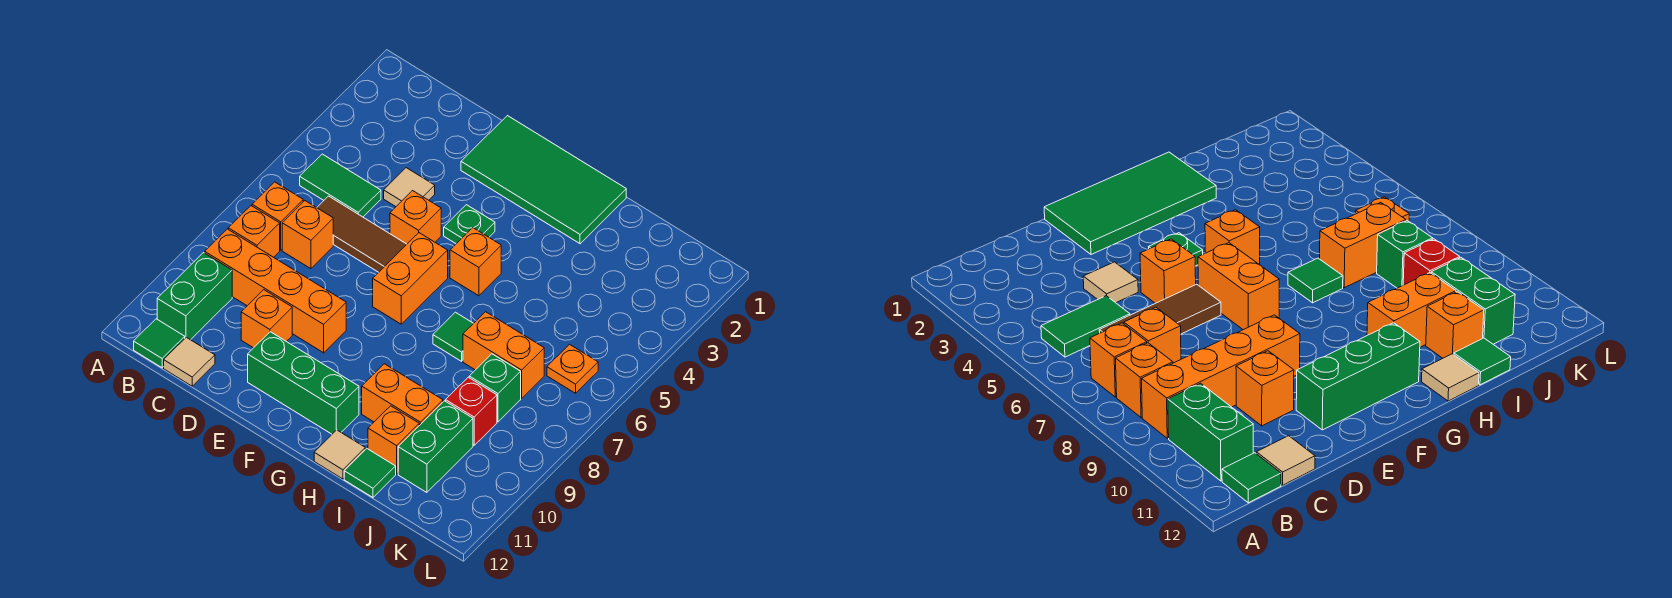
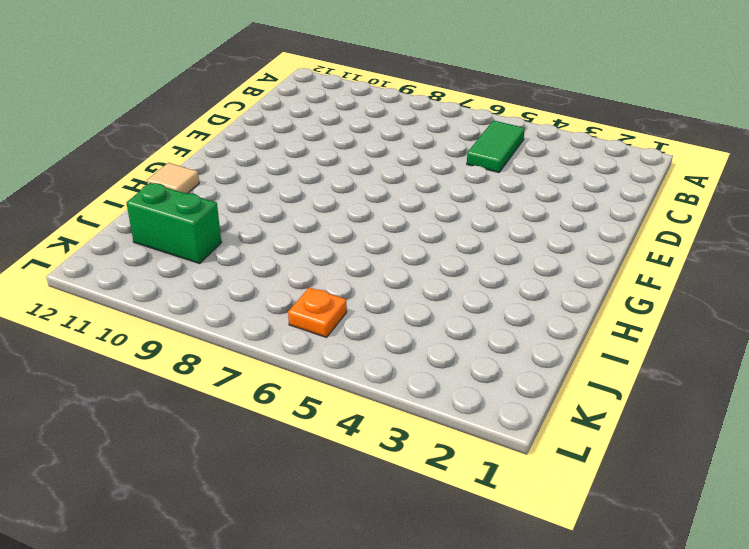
none -> orange brick B7 level 1
none -> orange brick B8 level 1
none -> orange brick B9:E9 level 1

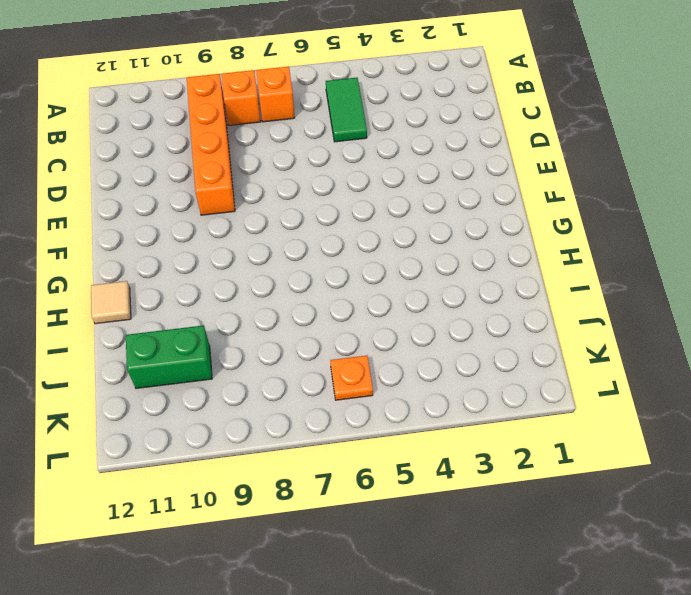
none -> green brick B10:B11 level 1
none -> green tile B12 level 1
none -> brown tile C6:E6 level 1

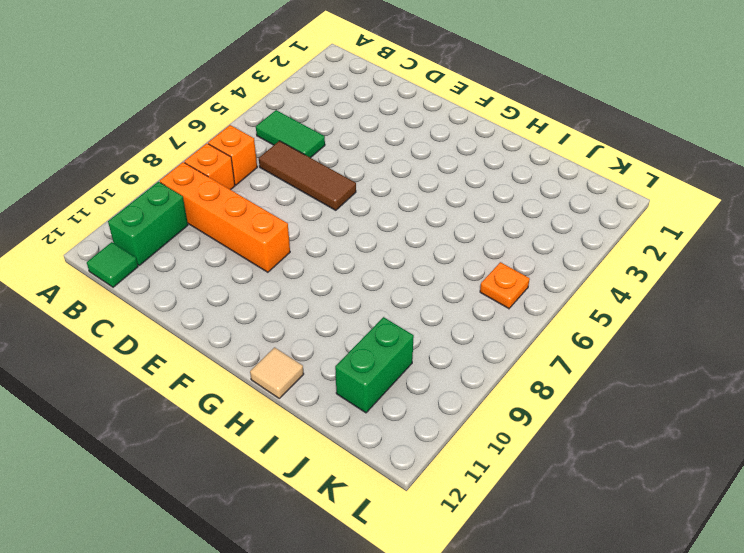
none -> orange brick C7 level 1
none -> tan tile C12 level 1
none -> tan tile D4 level 1

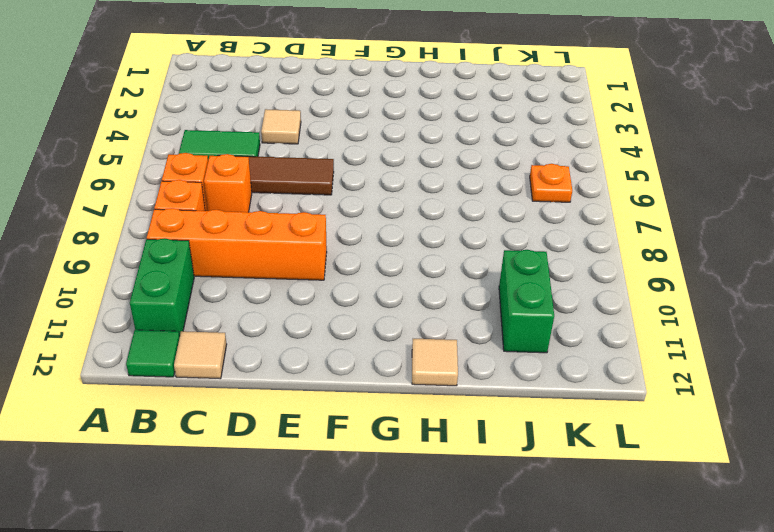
none -> orange brick D10 level 1
none -> green tile E1:H2 level 1
none -> orange brick E5 level 1

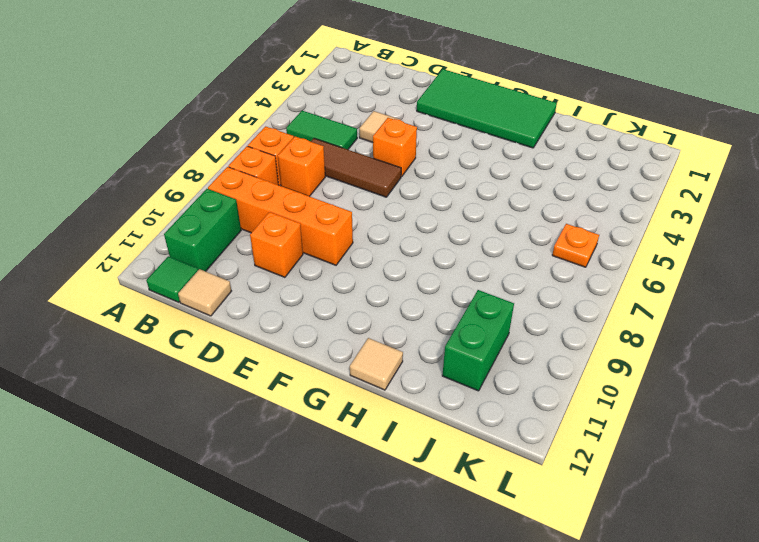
none -> green brick E11:G11 level 1
none -> green plate F4 level 1
none -> orange brick F6:F7 level 1

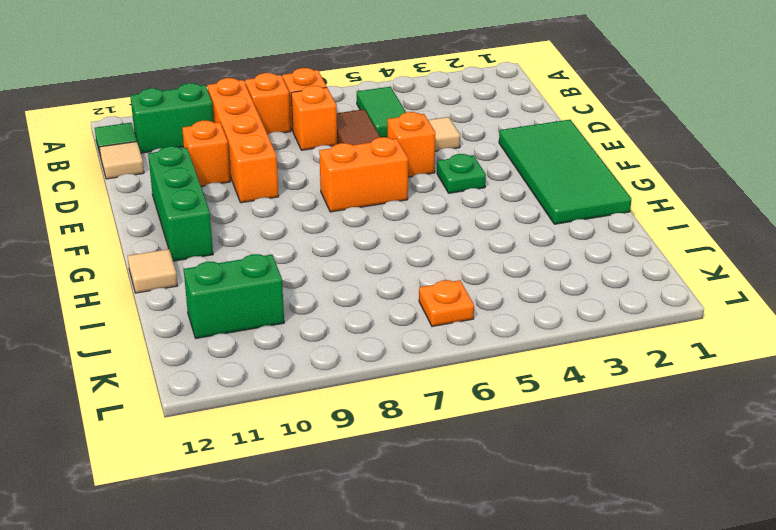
none -> orange brick G5 level 1
none -> green tile H7 level 1
none -> orange brick H10:I10 level 1

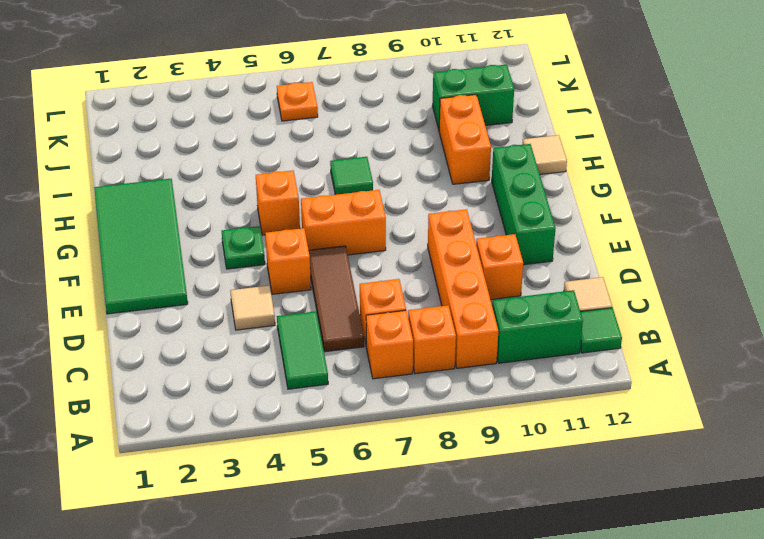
none -> orange brick I7:J7 level 1
none -> orange brick I11 level 1
none -> green tile I12 level 1

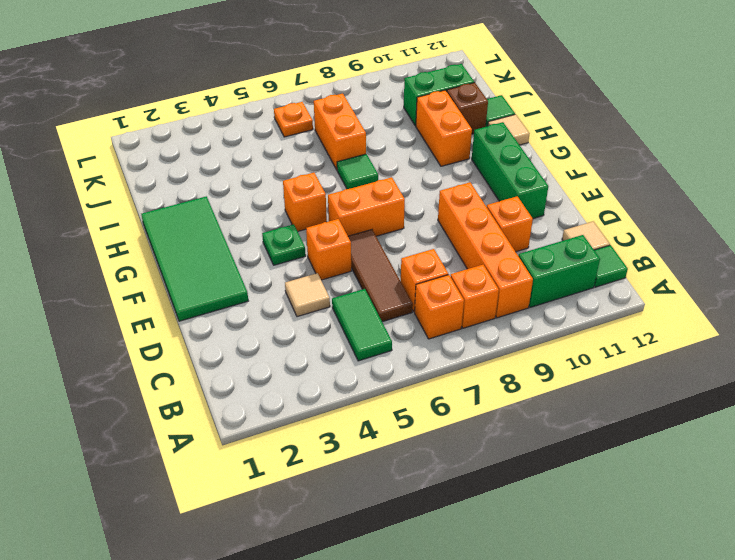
brown brick I11 level 1 -> orange brick I11 level 1
none -> green brick J8 level 1
none -> red brick J9 level 1

